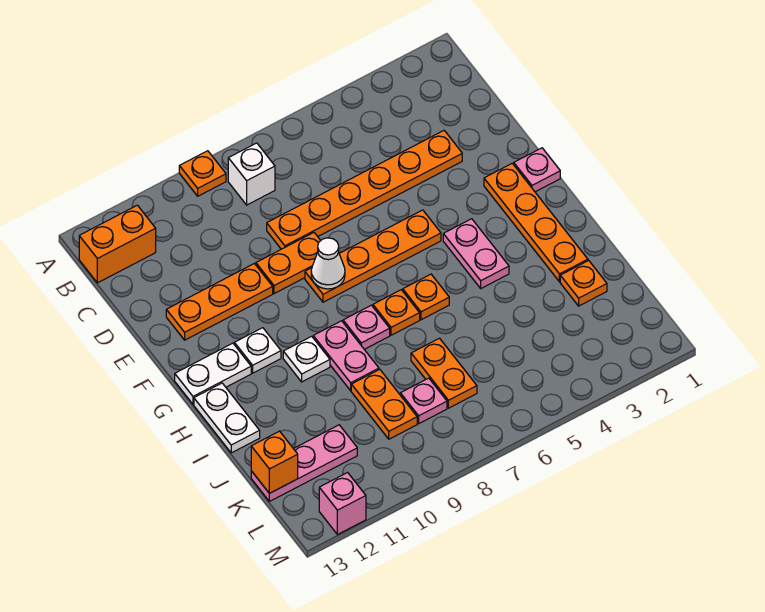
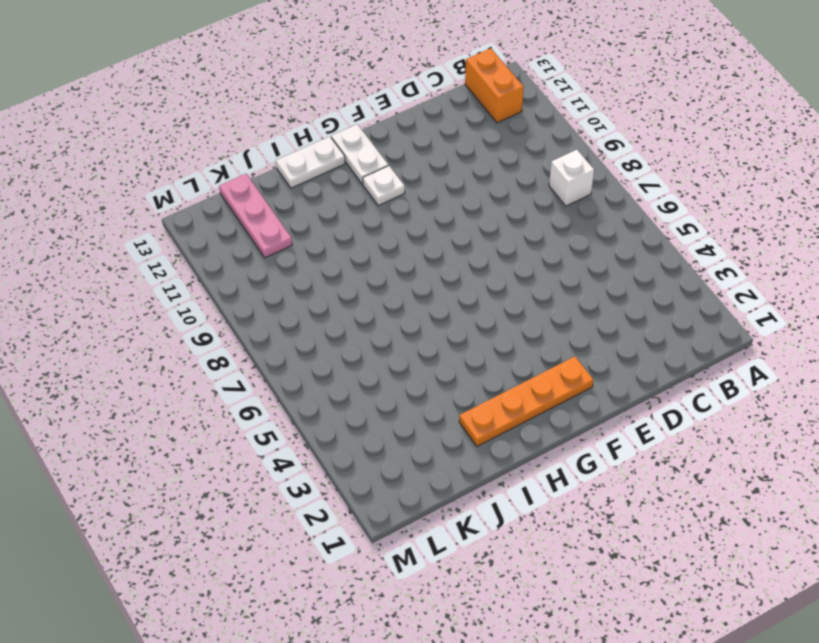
none -> orange plate A9 level 1
none -> orange plate D3:D8 level 1
none -> orange plate E8:E9 level 1

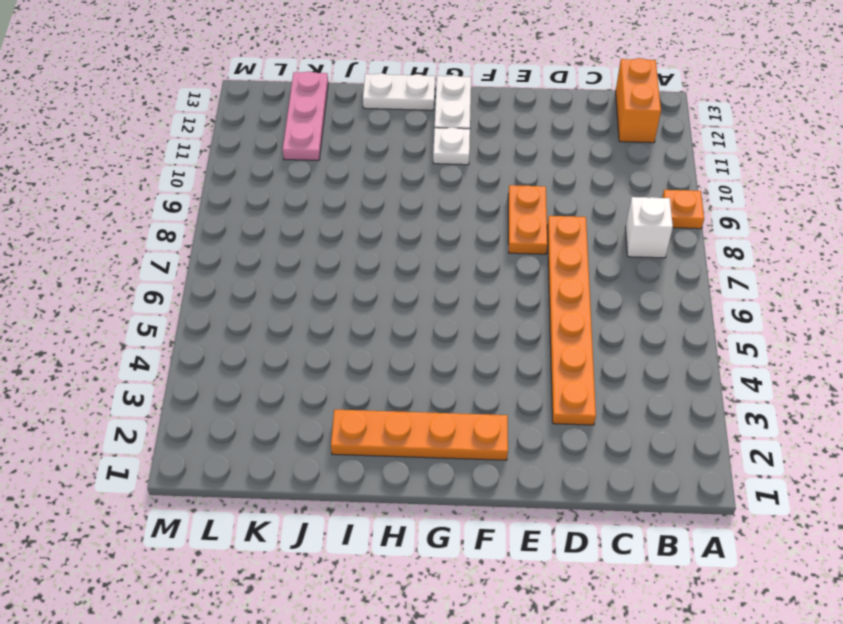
none -> orange plate E10:E12 level 1
none -> pink plate F1 level 1
none -> orange plate F5:F8 level 1

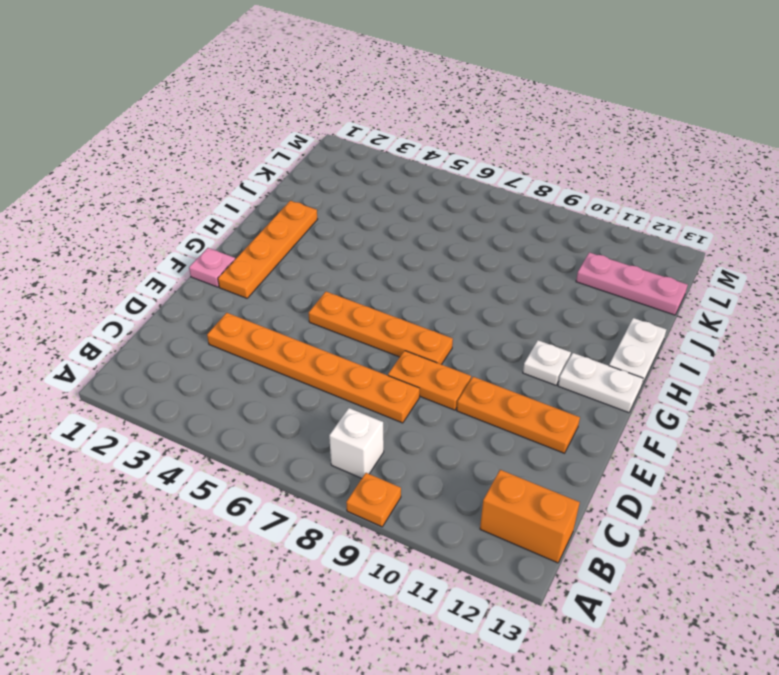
none -> pink plate G4:H4 level 1
none -> orange plate H6 level 1
none -> orange plate H7 level 1

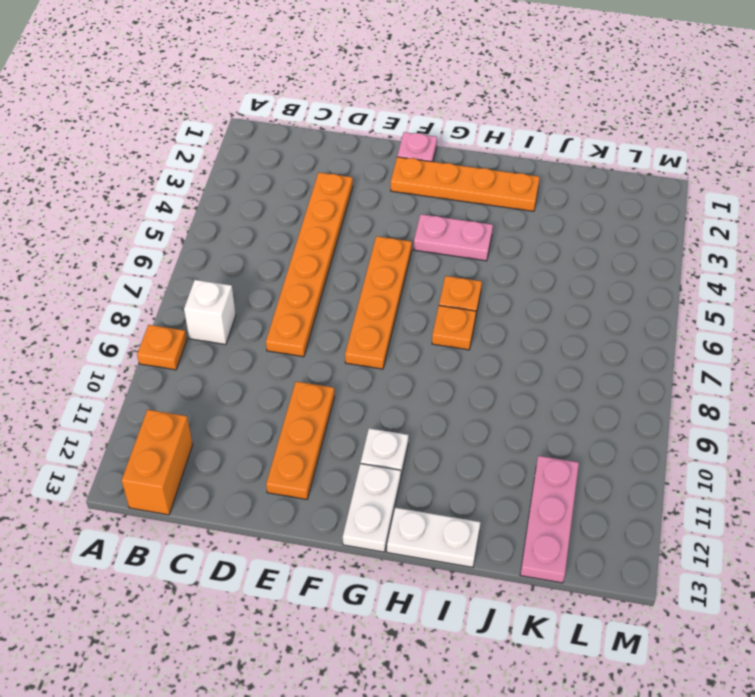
none -> orange plate E8:E9 level 1
none -> pink plate H8 level 1
none -> pink plate H9:I9 level 1

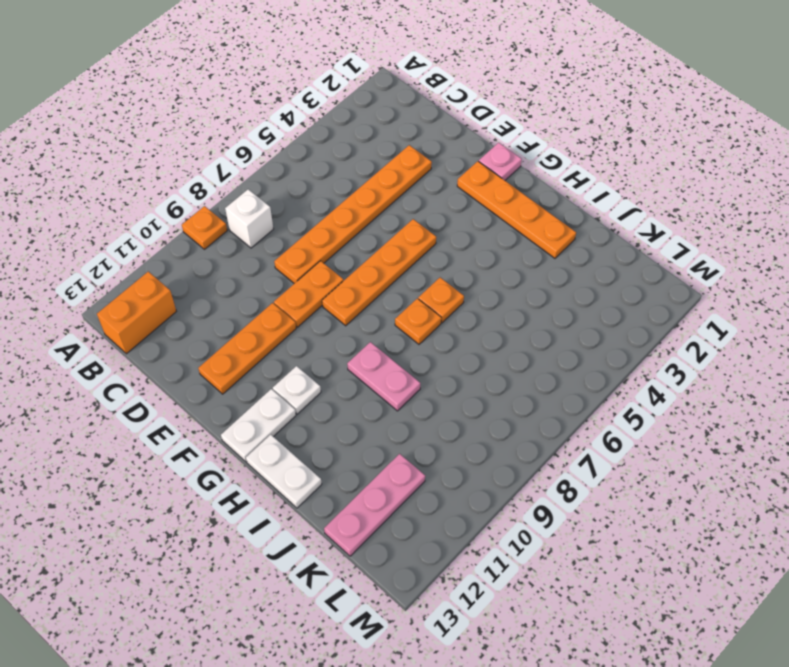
none -> pink plate G4:H4 level 1
none -> pink plate H8 level 1
none -> white plate H10 level 1

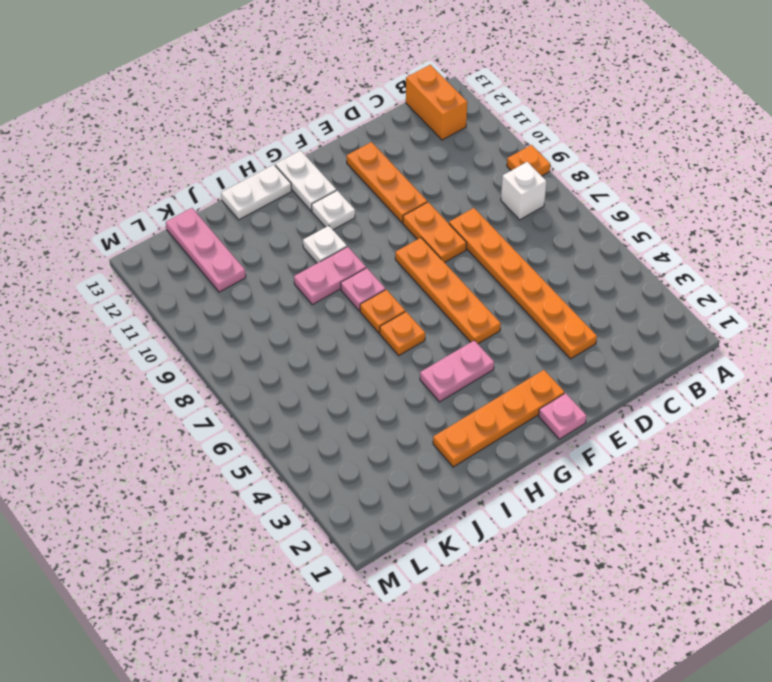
none -> orange plate J2 level 1
none -> orange plate J7:K7 level 1
none -> orange plate J9:K9 level 1

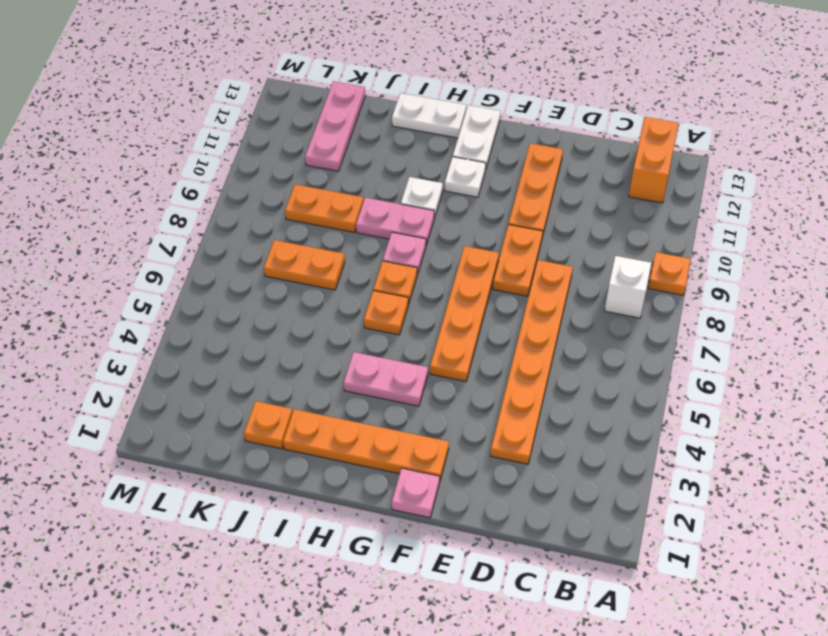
none -> pink plate K8 level 1
none -> pink brick M12 level 1
none -> white cone F8 level 2

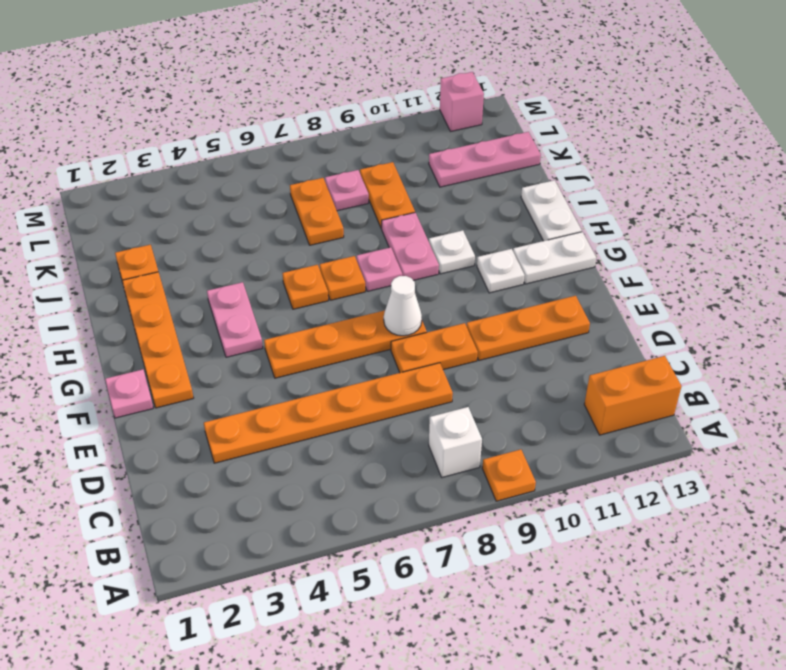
none -> orange brick K13 level 2

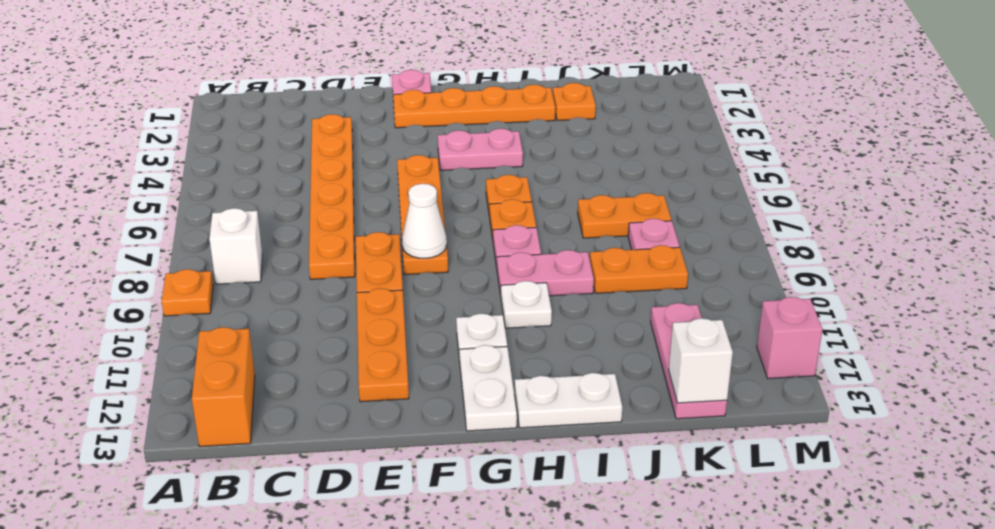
white brick K13 level 2 -> orange brick K13 level 2

